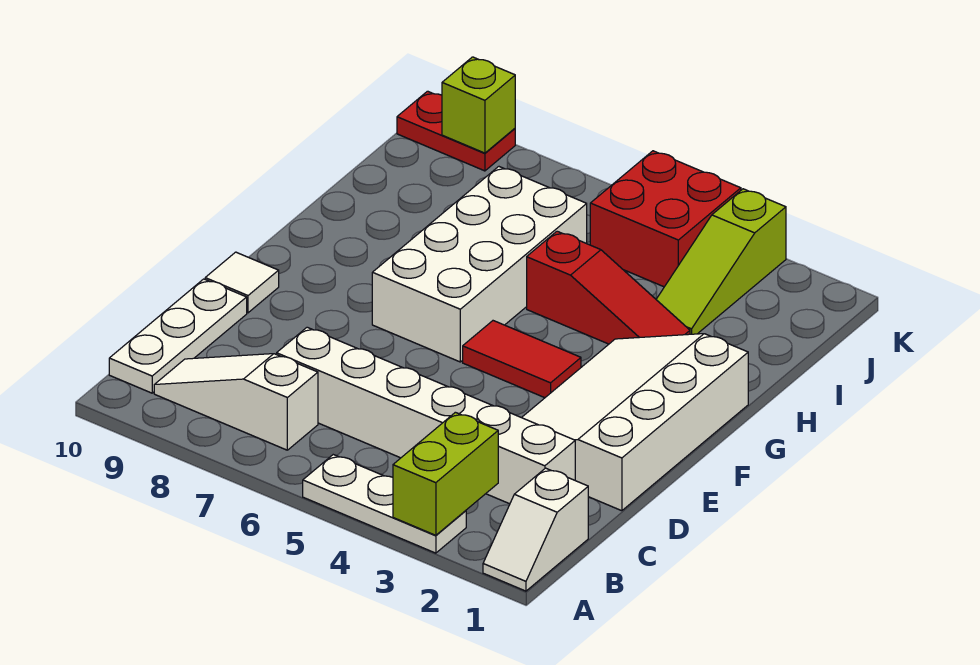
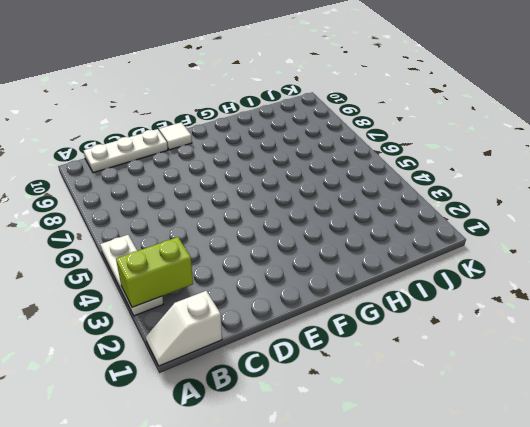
none -> white slope B7:B9 level 1 top 7
none -> white brick C2:C7 level 1
none -> white slope D1:G3 level 1 top 1

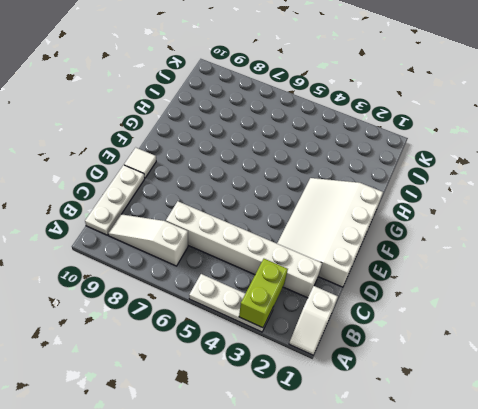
none -> red tile F4:F5 level 1
none -> white brick F6:I7 level 1
none -> red slope H3:H5 level 1 top 5

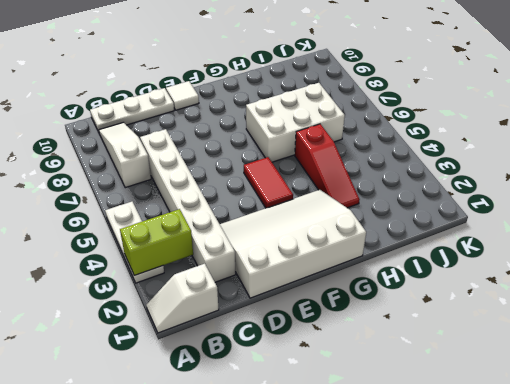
white brick G6:I7 level 1 -> white brick F6:I7 level 1
none -> lime slope I3:K3 level 1 top K
none -> red brick J4:K5 level 1
none -> red plate K9:K10 level 1

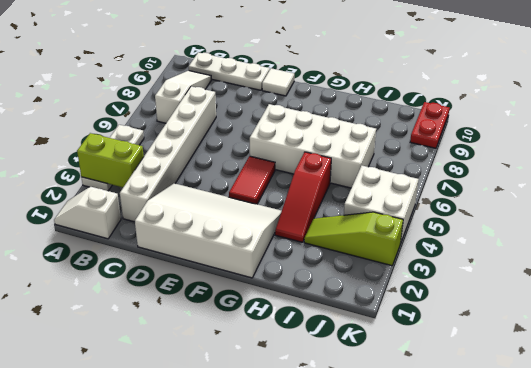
white brick J4:K5 level 1 -> red brick J4:K5 level 1
none -> lime brick K9 level 2

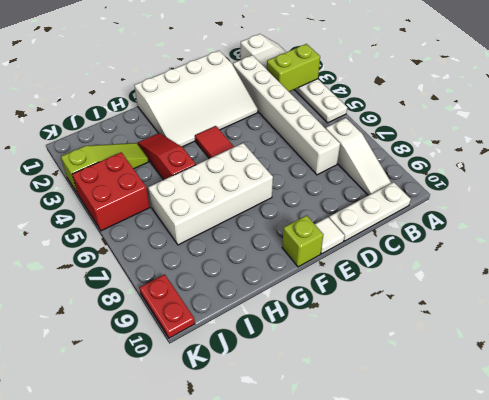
lime brick F10 level 1 -> lime brick K9 level 2

